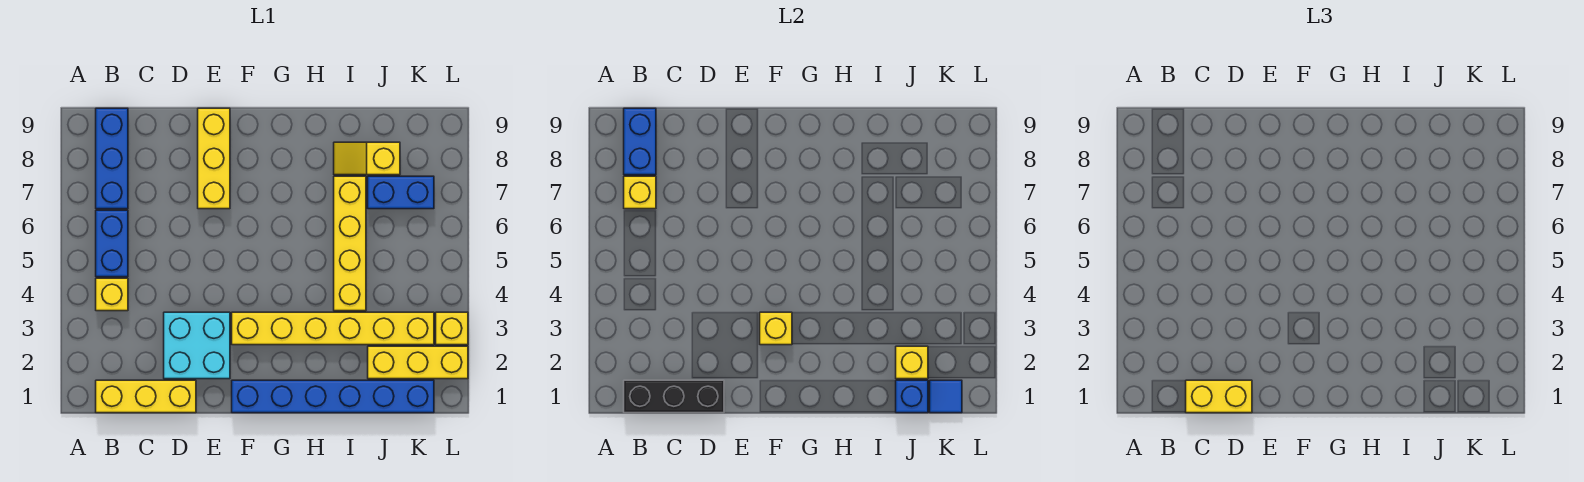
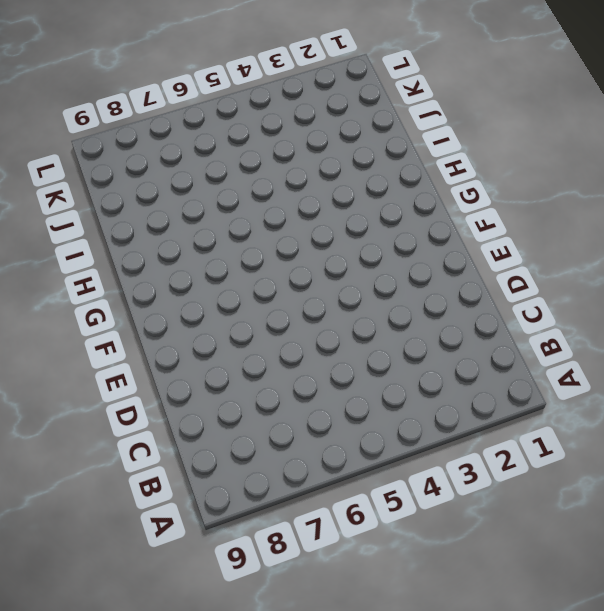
none -> yellow brick B1:D1 level 1
none -> yellow brick B4 level 1
none -> blue brick B5:B6 level 1

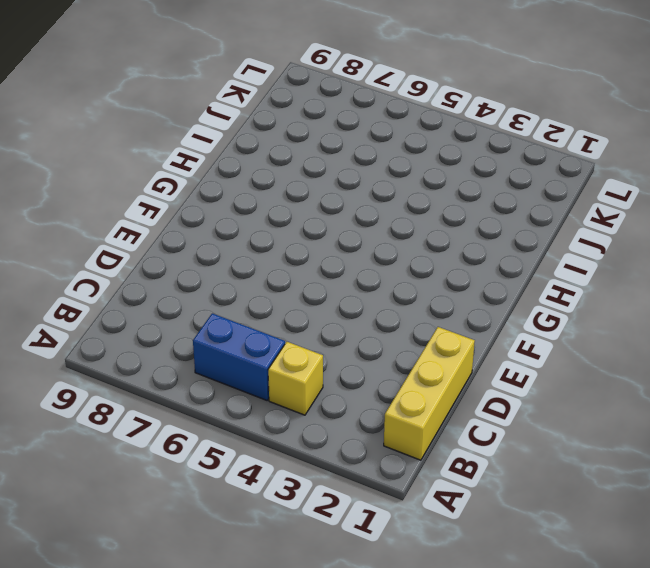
none -> blue brick B7:B9 level 1
none -> cyan brick D2:E3 level 1
none -> yellow brick E7:E9 level 1

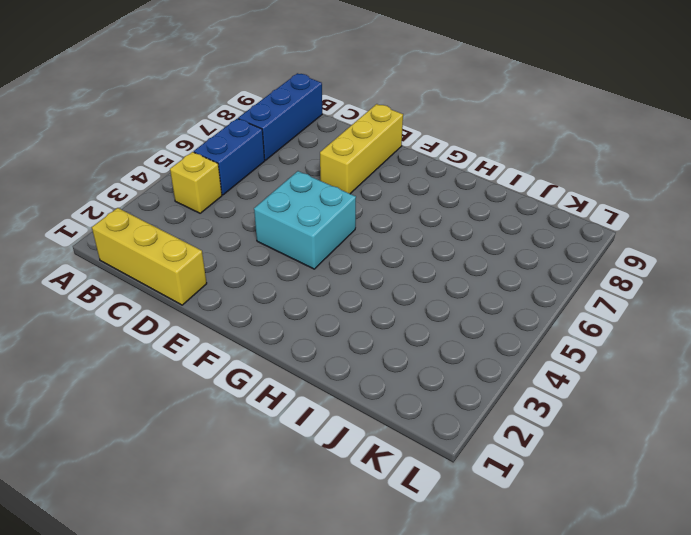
cyan brick E4:F5 level 1 -> cyan brick D2:E3 level 1
none -> blue brick F1:K1 level 1
none -> yellow brick F3:K3 level 1
none -> yellow brick I4:I7 level 1

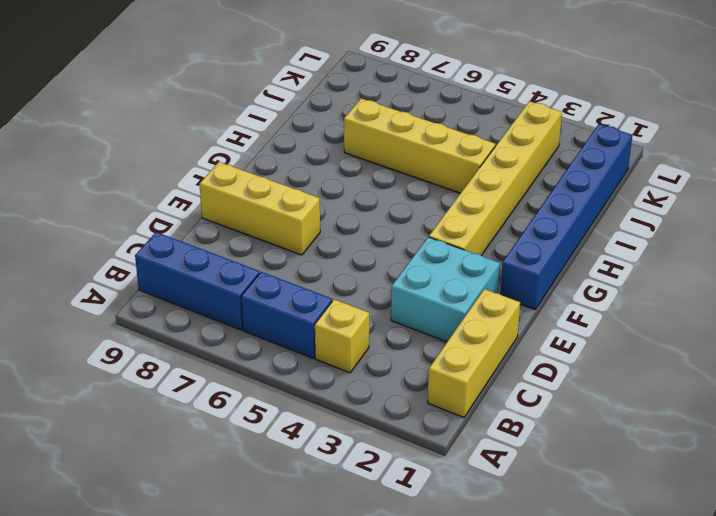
none -> yellow slope I8:J8 level 1 top J
none -> yellow brick J2:L2 level 1
none -> blue brick J7:K7 level 1

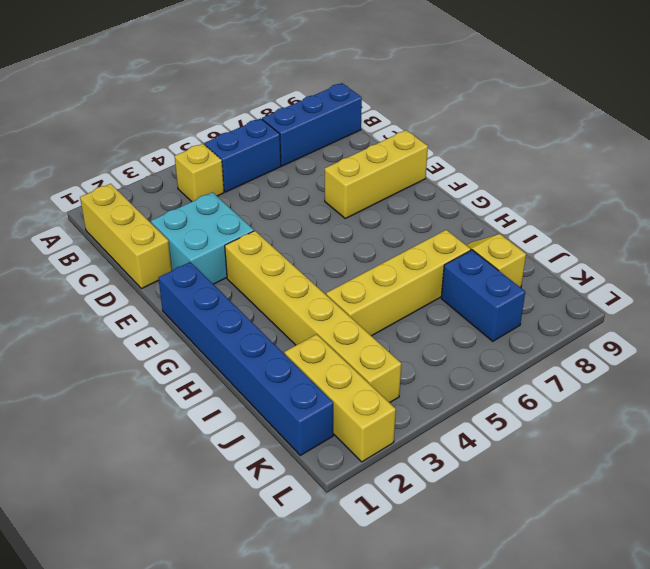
none -> yellow brick L3 level 1
none -> black brick B1:D1 level 2
none -> yellow brick B7 level 2

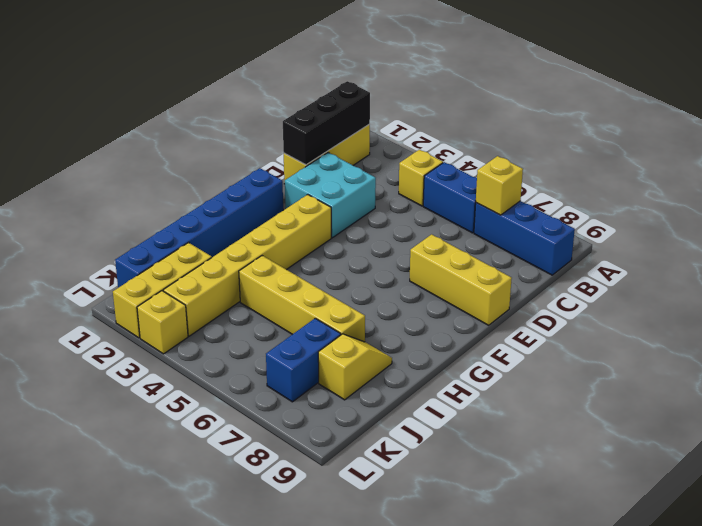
none -> blue brick B8:B9 level 2
none -> yellow brick F3 level 2
none -> blue brick J1 level 2

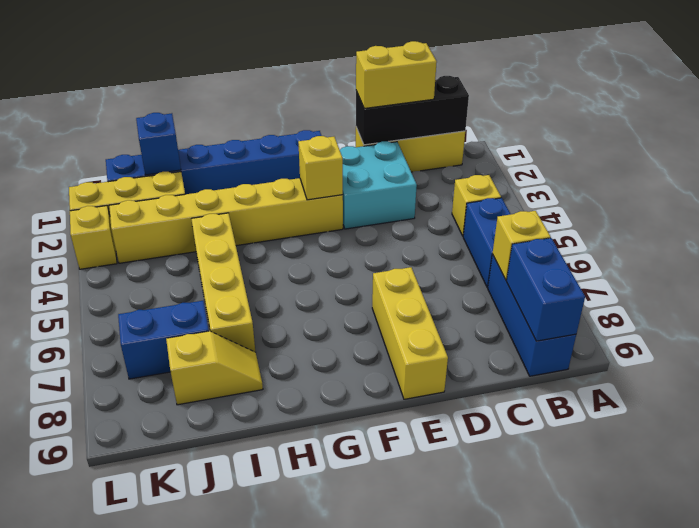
none -> yellow brick J2 level 2
none -> blue tile K1 level 2

